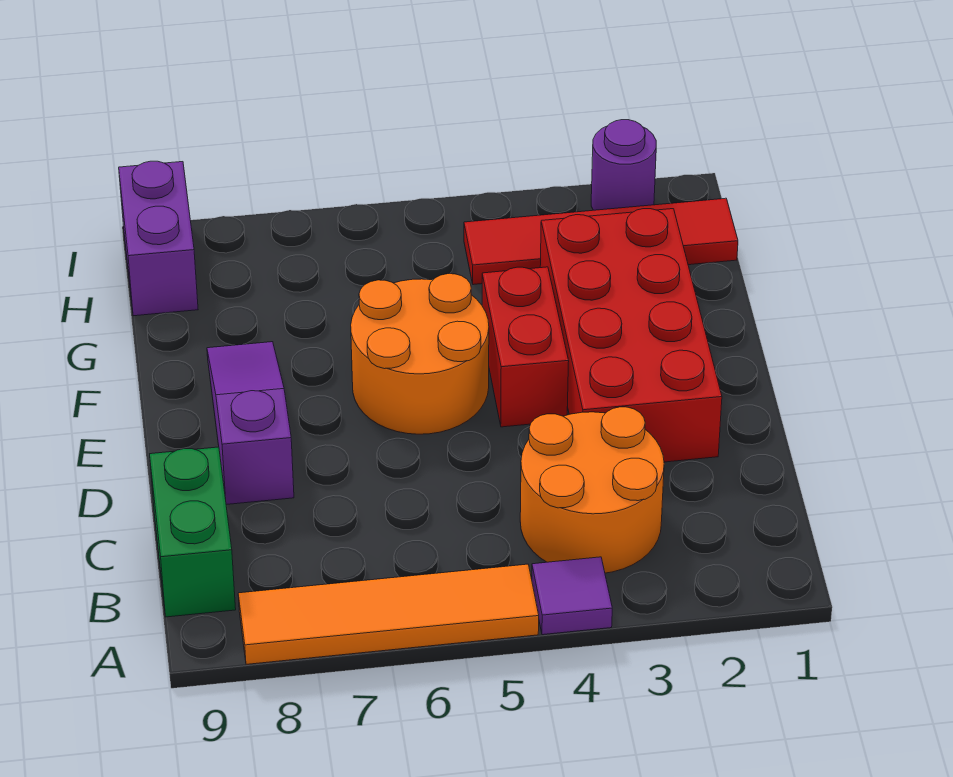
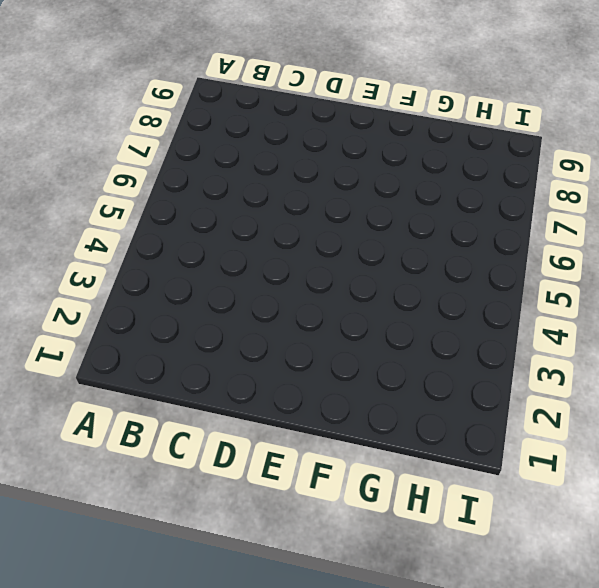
none -> purple tile A4 level 1
none -> orange tile A5:A8 level 1

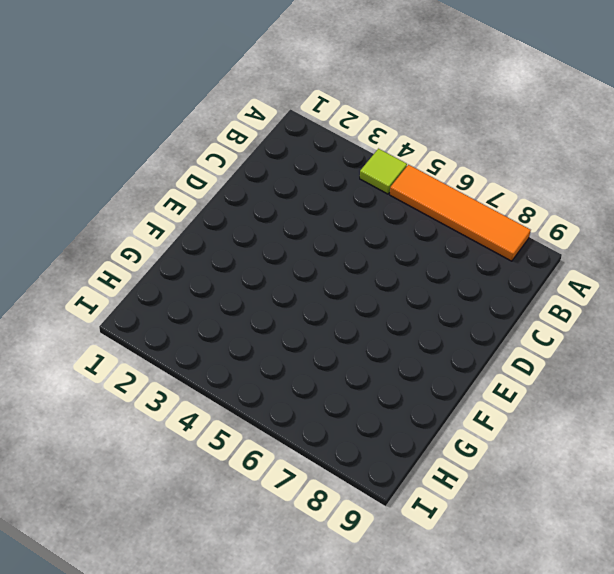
lime tile A4 level 1 -> purple tile A4 level 1
none -> orange round brick B3:C4 level 1
none -> green brick B9:C9 level 1

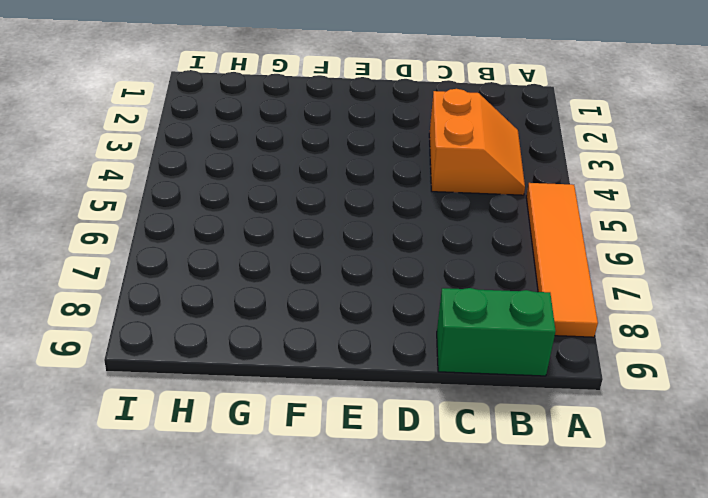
orange slope B3:C4 level 1 top C -> orange round brick B3:C4 level 1
none -> purple tile A4 level 1
none -> red brick D2:G3 level 1

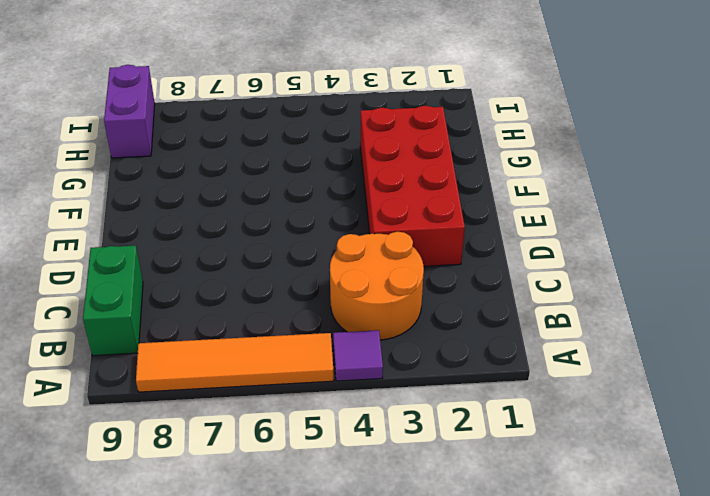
none -> purple slope D8:F8 level 1 top D
none -> red brick E4:F4 level 1

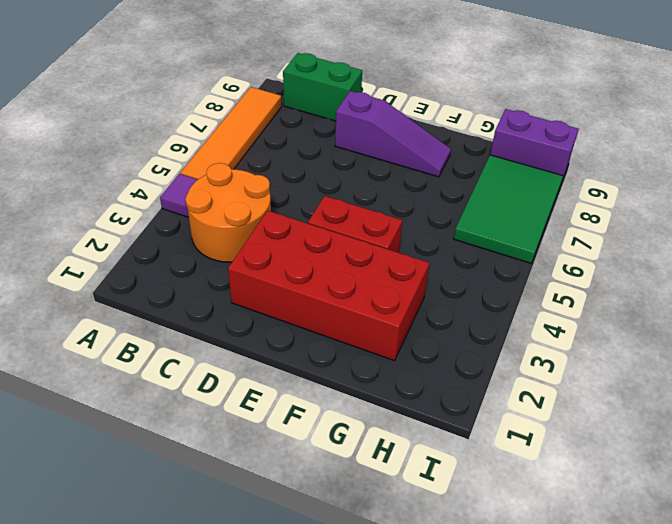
green tile H6:I8 level 1 -> none
none -> orange round brick E5:F6 level 1
none -> red tile H1:H4 level 1

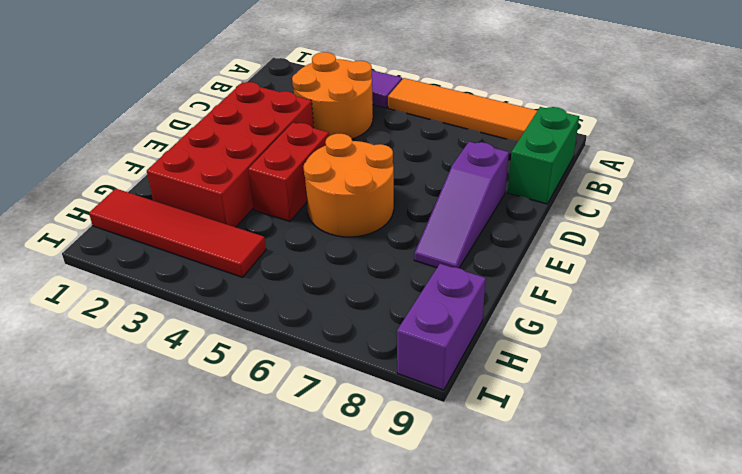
none -> purple round brick I2 level 1

